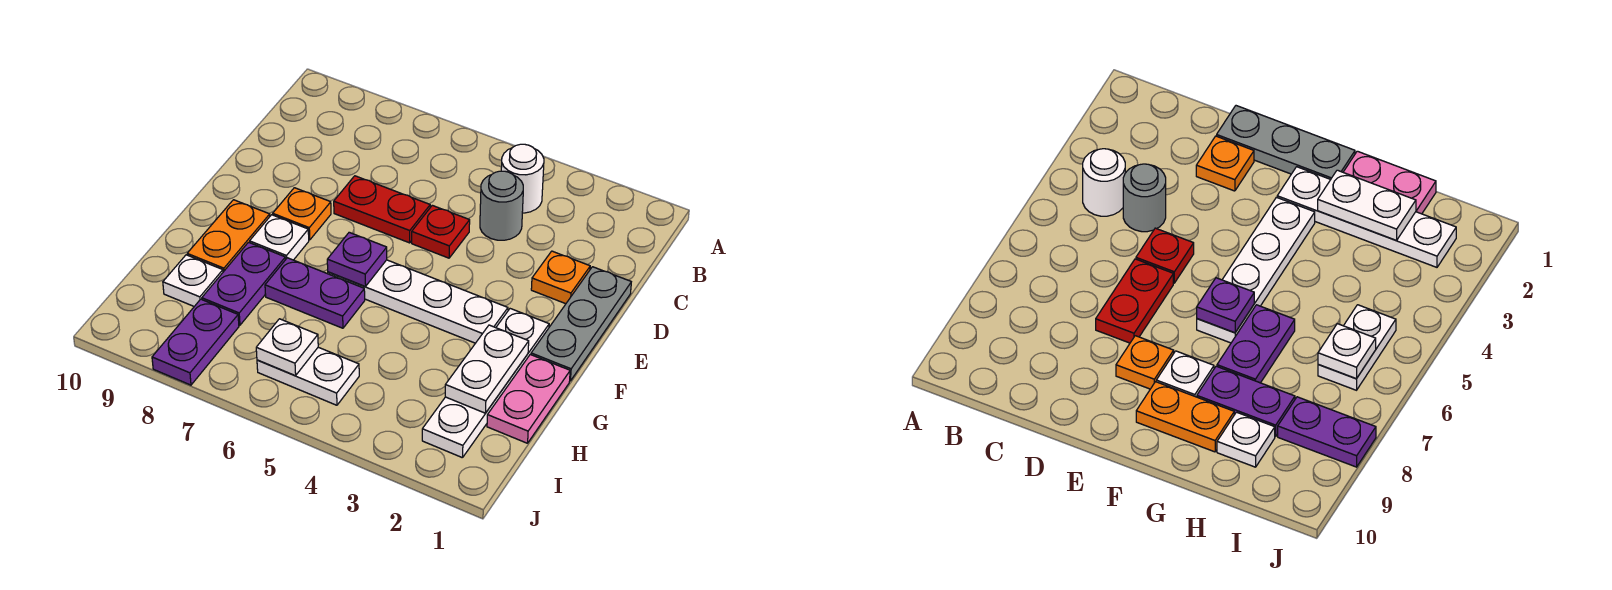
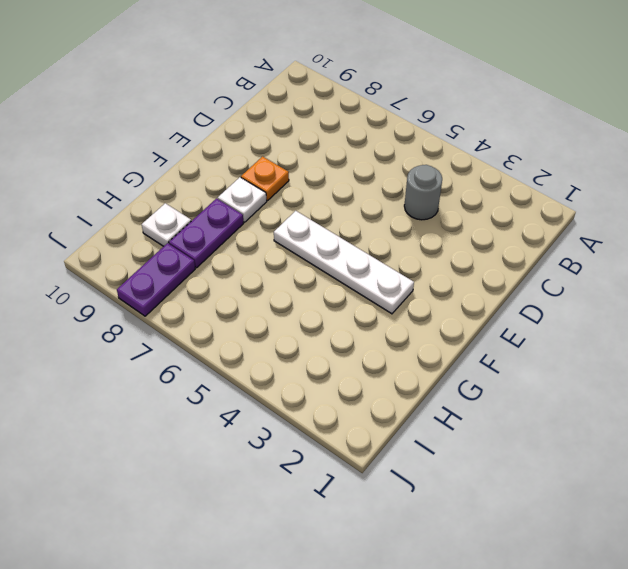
none -> white round brick B4 level 1
none -> grey plate D1:F1 level 1
none -> orange plate D2 level 1

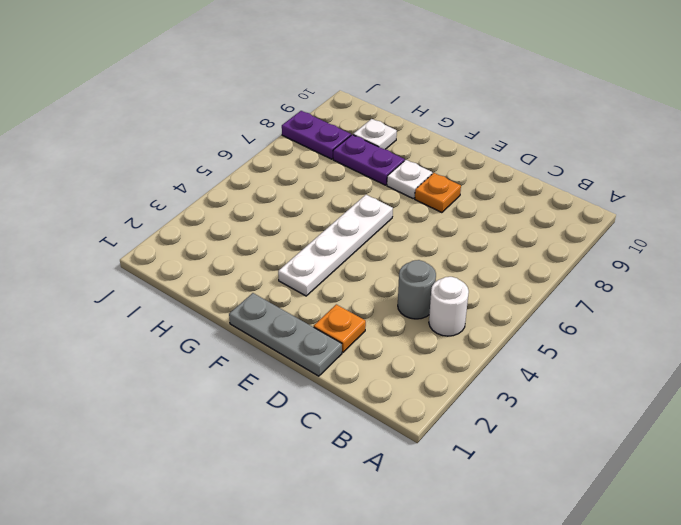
none -> red plate D5 level 1
none -> red plate D6:D7 level 1
none -> white plate F2:I2 level 1

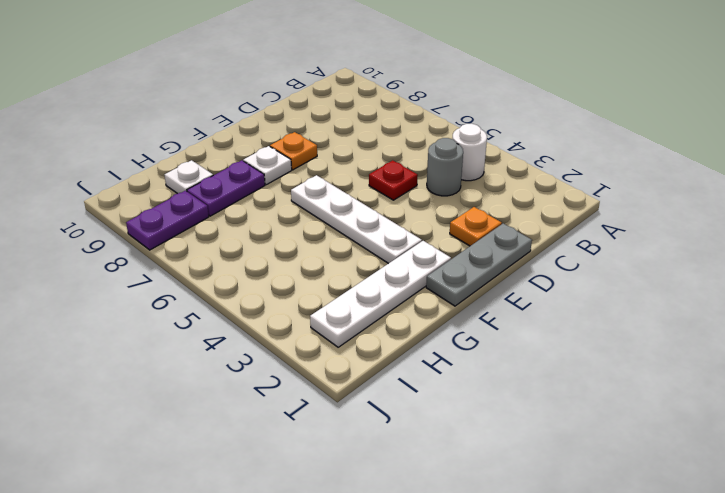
none -> red plate D6:D7 level 1
none -> orange plate F9:G9 level 1
none -> pink plate G1:H1 level 1

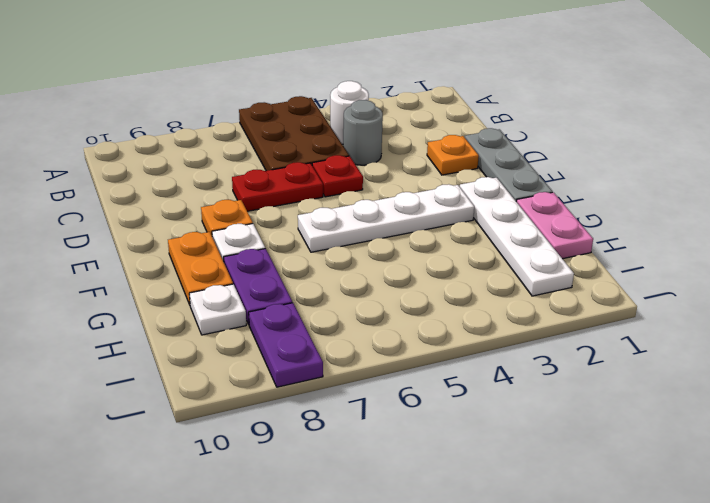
brown plate A5:C6 level 1 -> none
none -> purple plate G6:G7 level 1
none -> white plate I5:I6 level 1
none -> purple plate F6 level 2

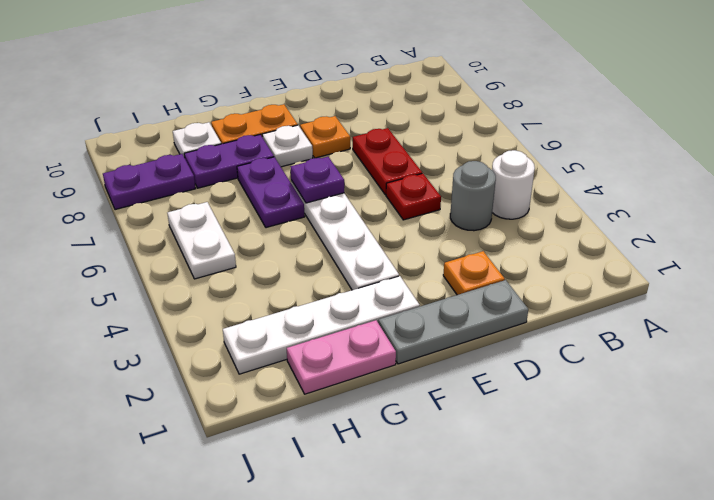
none -> white plate G2:H2 level 2
none -> white plate I6 level 2

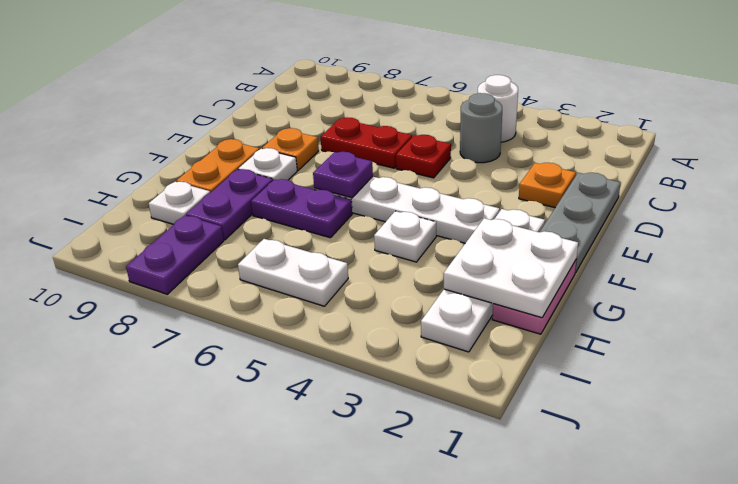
white plate G1:H2 level 2 -> white plate G2:H2 level 2
white plate G4 level 1 -> white plate I6 level 2

